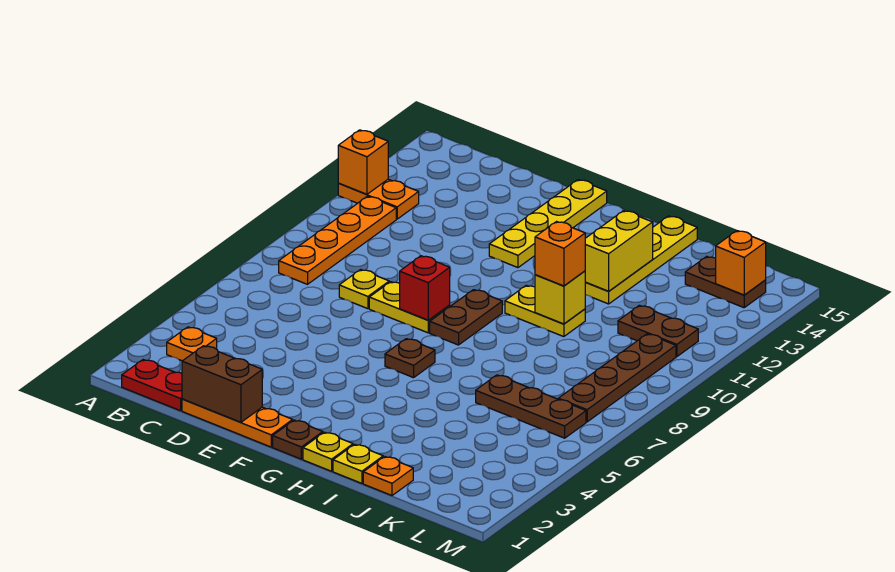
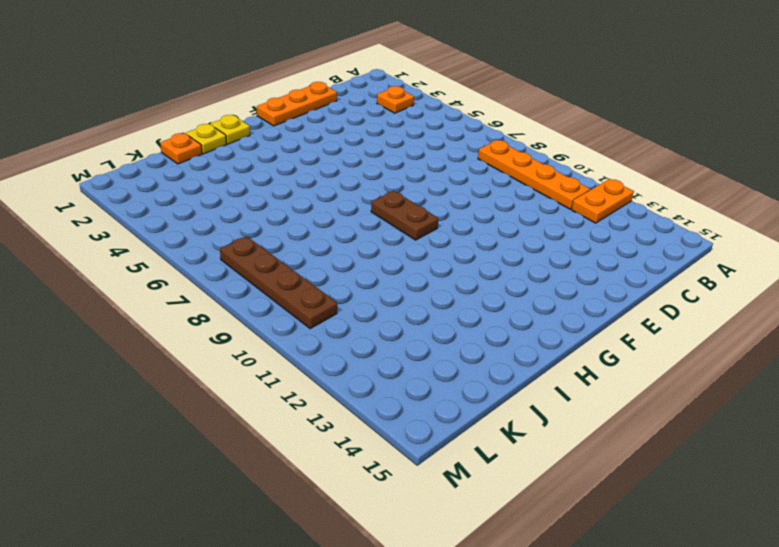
none -> red plate B1:C1 level 1
none -> yellow plate D8 level 1
none -> yellow plate E8:F8 level 1

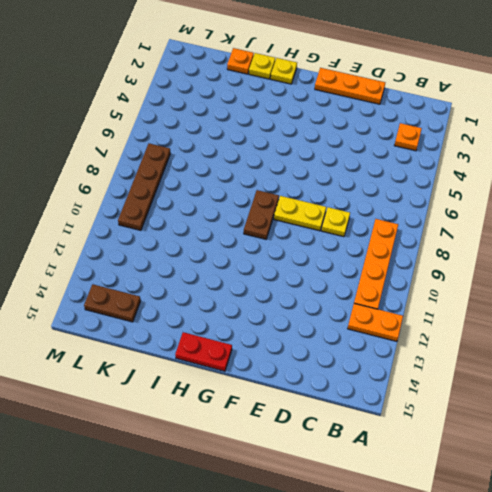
red plate G15:H15 level 1 -> red plate B1:C1 level 1
none -> yellow plate F12:F15 level 1
none -> brown plate G1 level 1
none -> brown plate G6 level 1

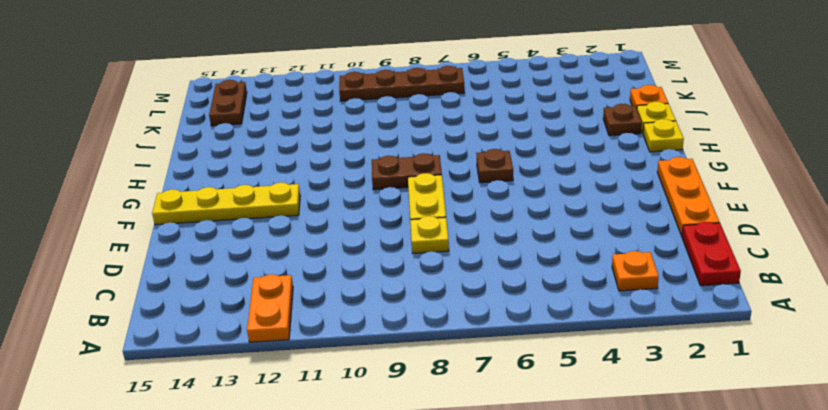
brown plate I2 level 1 -> brown plate G1 level 1
none -> orange plate B8:B11 level 1
none -> yellow plate H10:I10 level 1
none -> yellow plate I12:I15 level 1

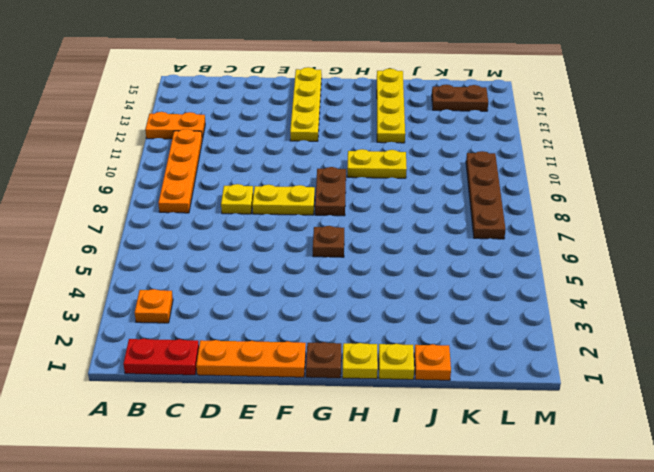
none -> brown plate J6:L6 level 1
none -> brown plate K11:L11 level 1
none -> orange brick A12 level 2

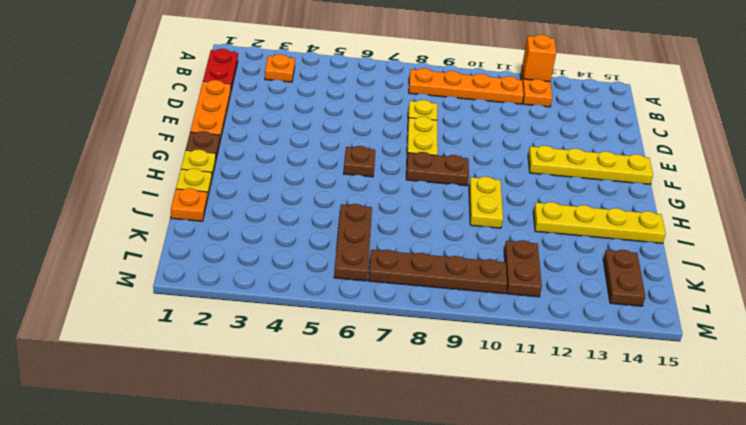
none -> brown brick D1:E1 level 2
none -> red brick F8 level 2
none -> yellow brick I10 level 2

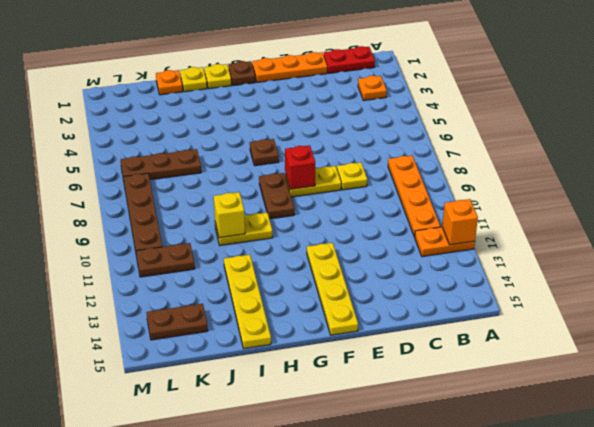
none -> brown brick D1:E1 level 2
none -> yellow brick I12:I13 level 2
none -> orange brick L14 level 2

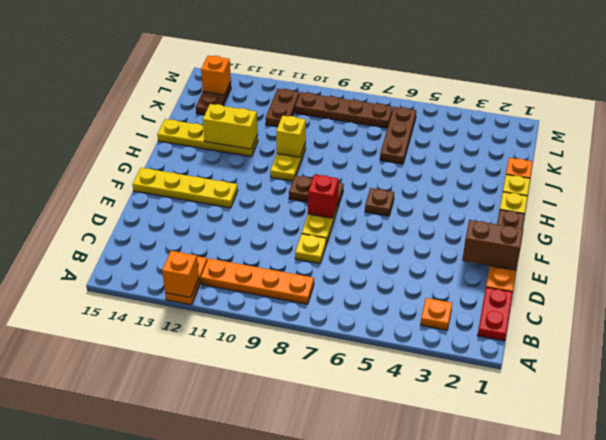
brown brick E1:E2 level 2 -> brown brick D1:E1 level 2
none -> orange brick I10 level 3

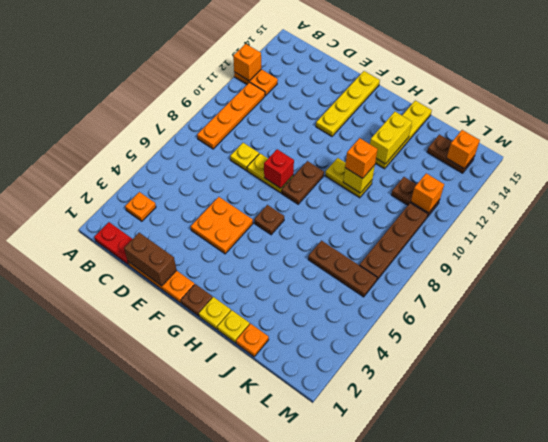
orange plate E4:F5 level 1 -> none
orange brick L11 level 2 -> none

